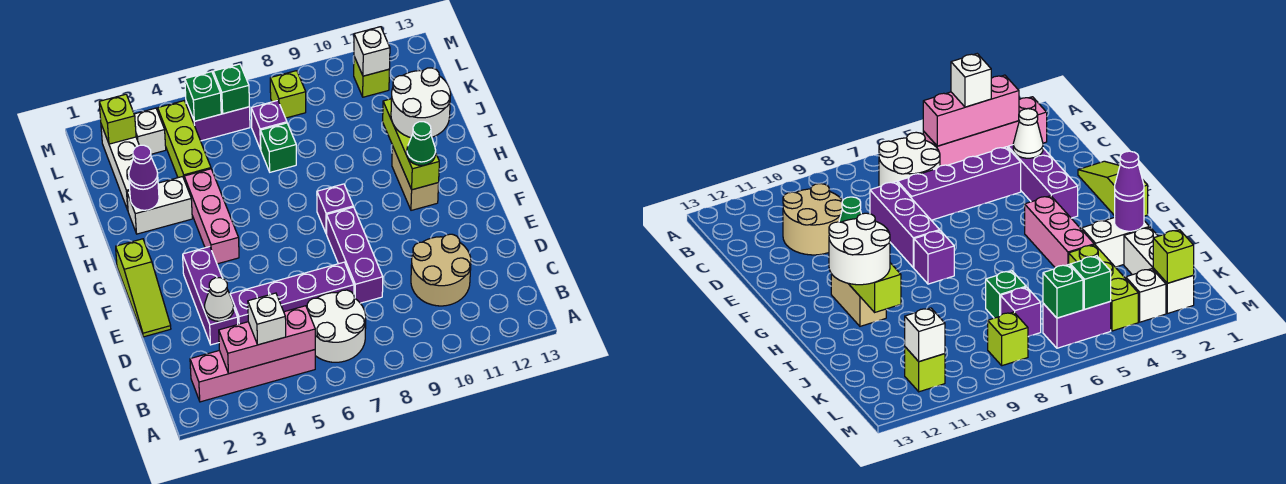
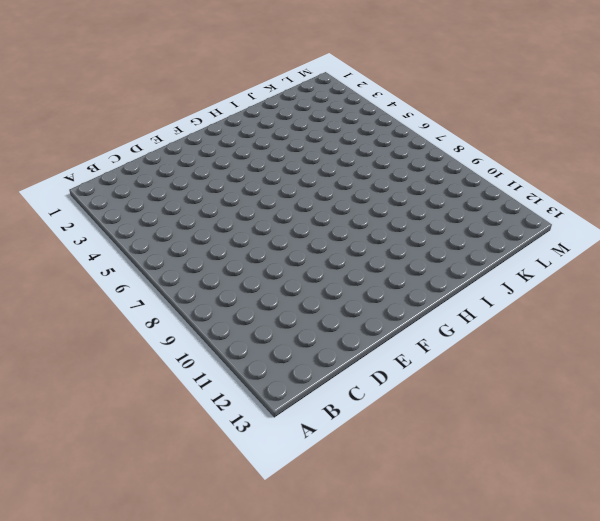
none -> pink brick B2:B5 level 1
none -> white round brick B6:C7 level 1
none -> tan round brick C10:D11 level 1
none -> purple brick D3:F3 level 1

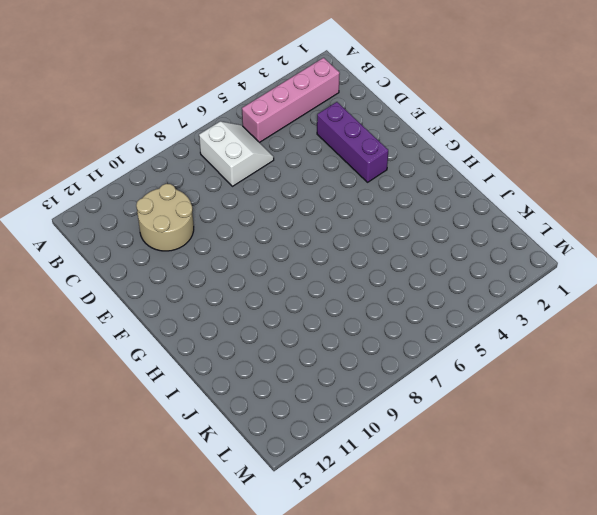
white slope B6:C7 level 1 top 7 -> white round brick B6:C7 level 1
none -> purple brick D4:D7 level 1
none -> purple brick D8:F8 level 1
none -> lime slope E1:G1 level 1 top G
none -> pink brick G4:I4 level 1

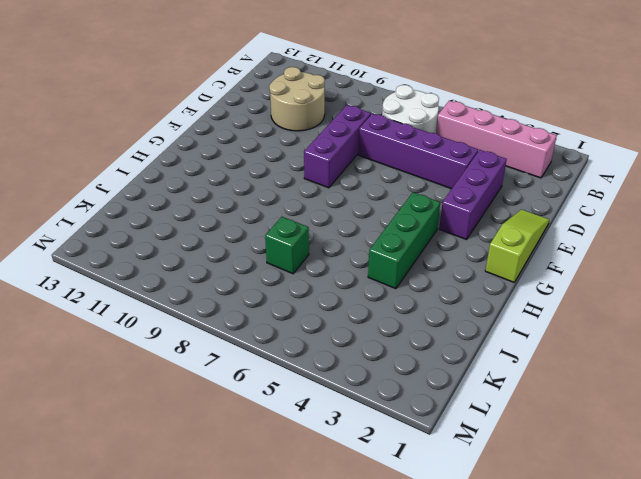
green brick G4:I4 level 1 -> pink brick G4:I4 level 1
none -> purple brick G8 level 1
none -> tan brick G11:H11 level 1
none -> white brick I2:I3 level 1
none -> white brick J2:L2 level 1

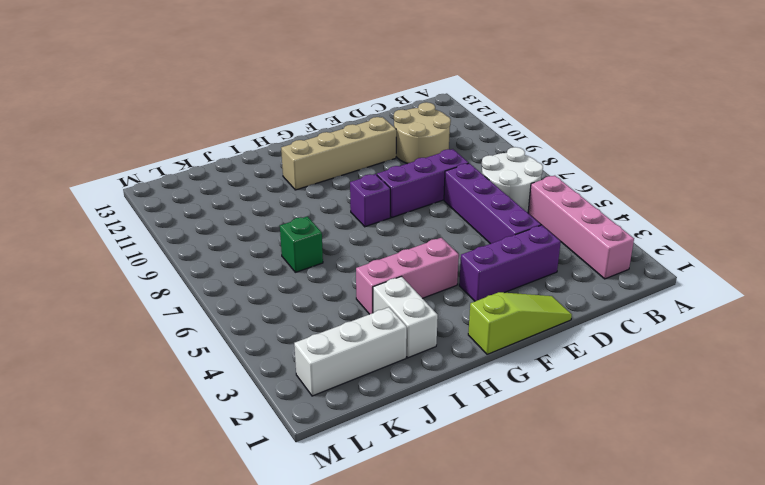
tan brick E11:H11 level 1 -> tan brick G11:H11 level 1
none -> lime brick J4:L4 level 1
none -> purple brick K7 level 1
none -> white brick L3 level 1
none -> purple brick L5:L6 level 1

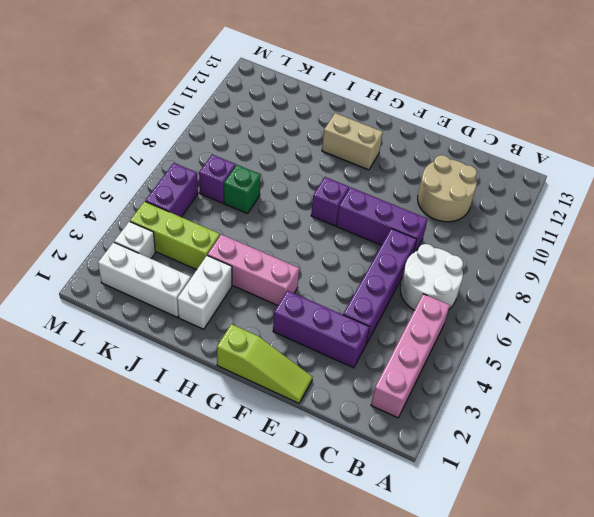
none -> lime brick L8 level 1
none -> lime brick L11 level 1
none -> pink brick B3:B5 level 2
none -> white cone D3 level 2

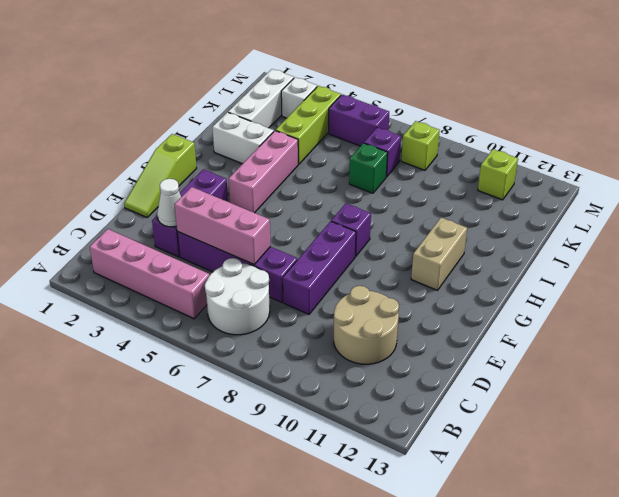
pink brick D4:D6 level 2 -> pink brick B3:B5 level 2
none -> lime brick G11:I11 level 2
none -> purple round brick I2 level 2
none -> lime brick L2 level 2
none -> green brick L5 level 2

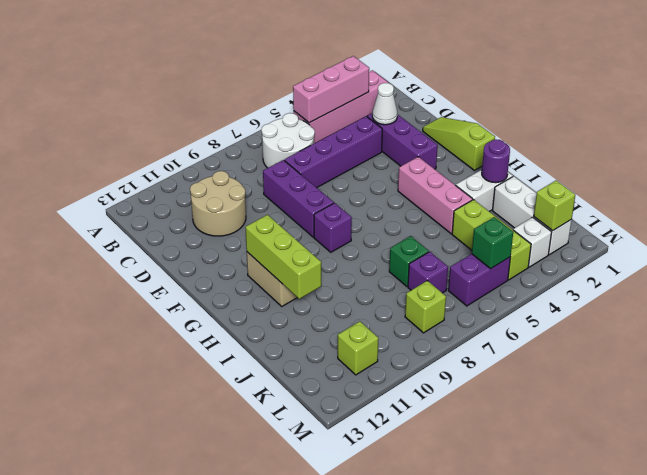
none -> green brick L6 level 2
none -> white brick L11 level 2
none -> white brick B4 level 3
none -> green cone G11 level 3

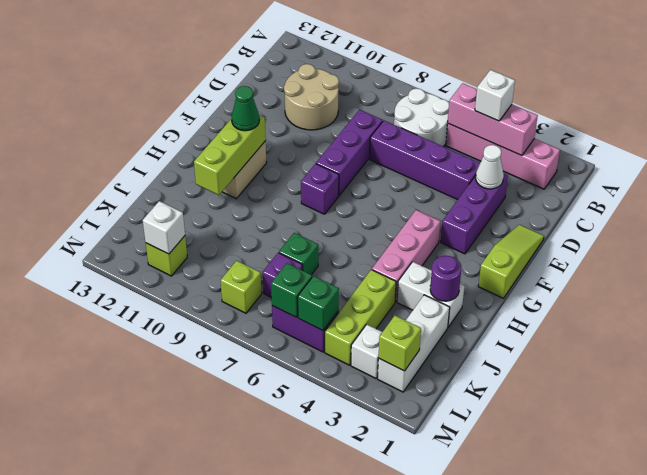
none -> white round brick H11:I12 level 3
none -> purple cone I2 level 3

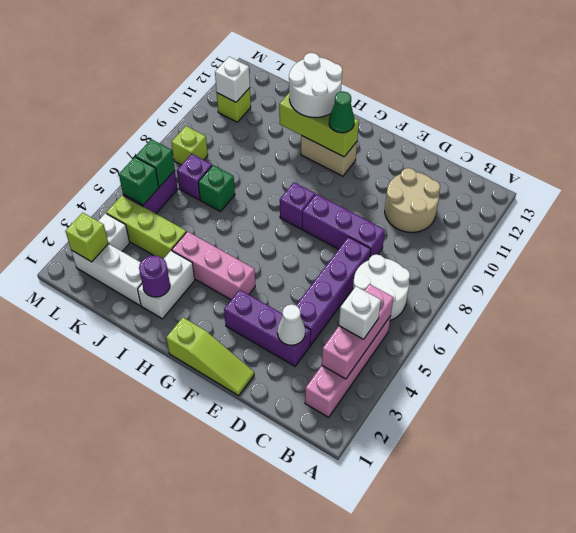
none -> purple cone I2 level 3

